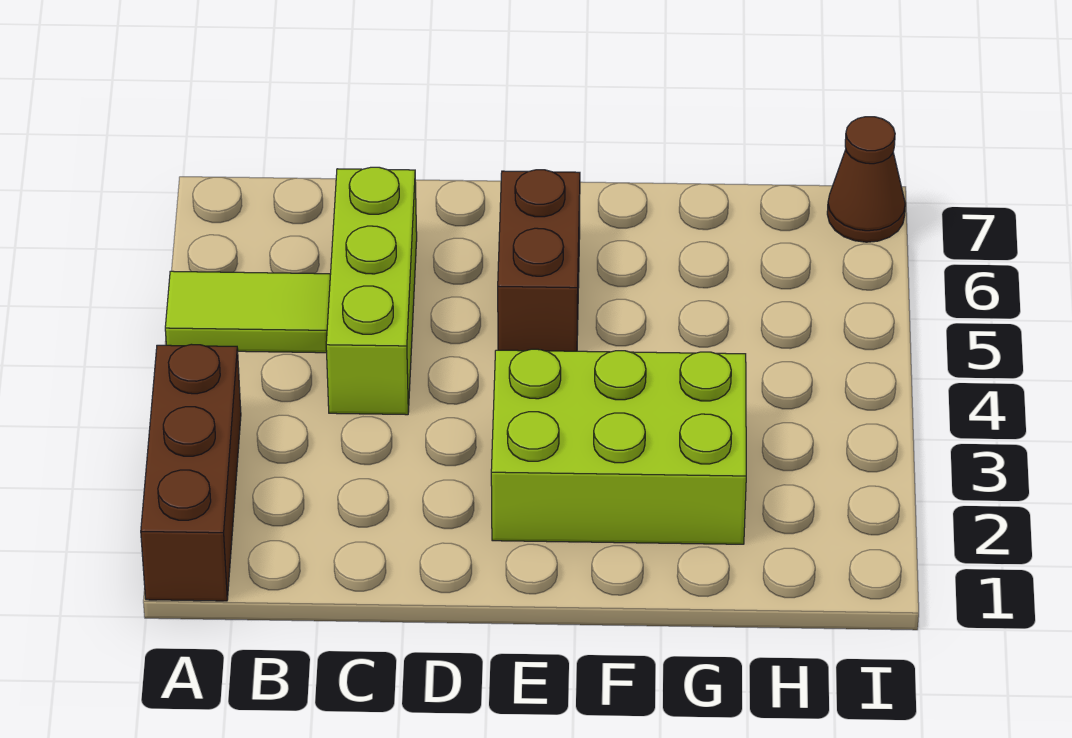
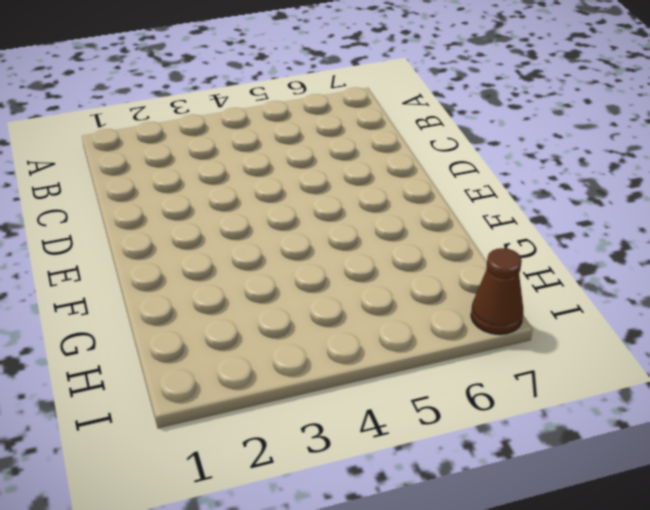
none -> brown brick A1:A3 level 1
none -> lime tile A5:B5 level 1

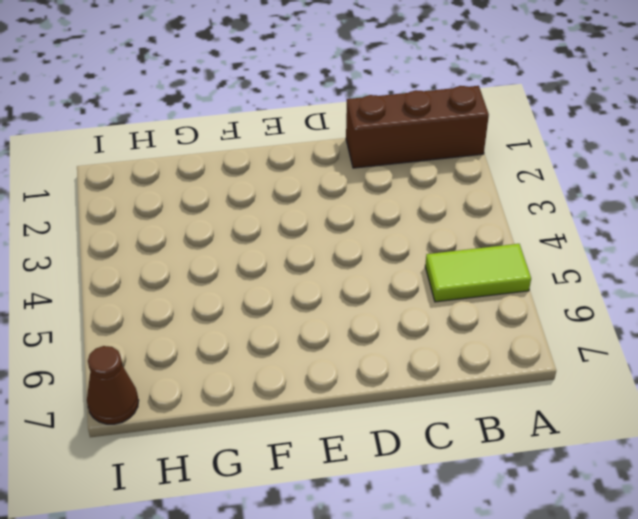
brown brick A1:C1 level 1 -> brown brick A1:A3 level 1
none -> lime brick C4:C6 level 1
none -> lime brick E2:G3 level 1

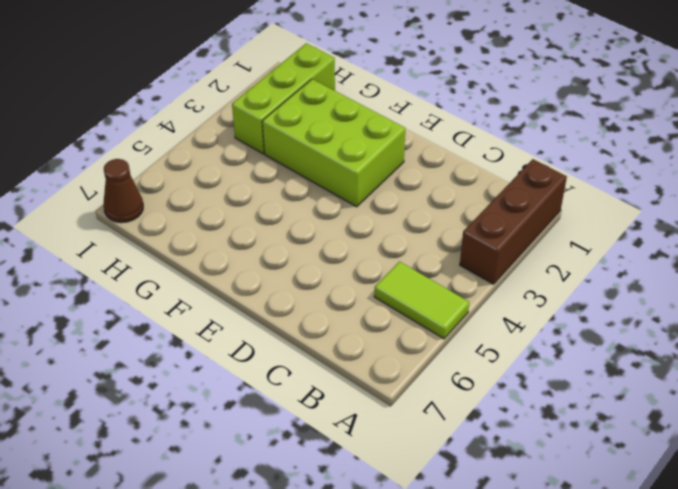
lime brick H1:H3 level 1 -> lime brick C4:C6 level 1
none -> brown brick E5:E6 level 1

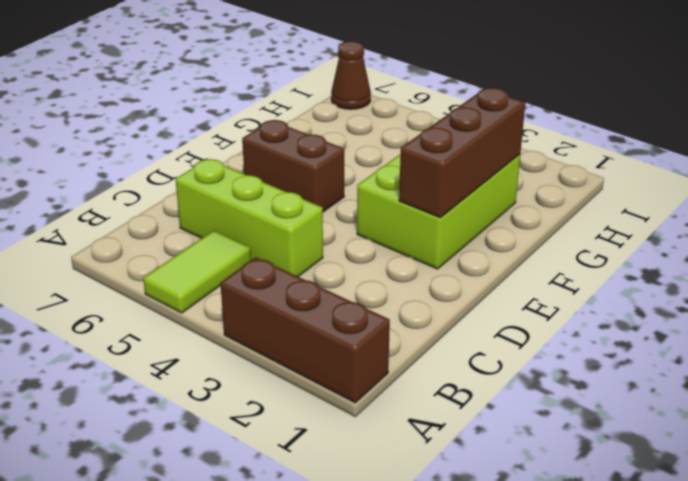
brown brick E2:G2 level 2 -> none

